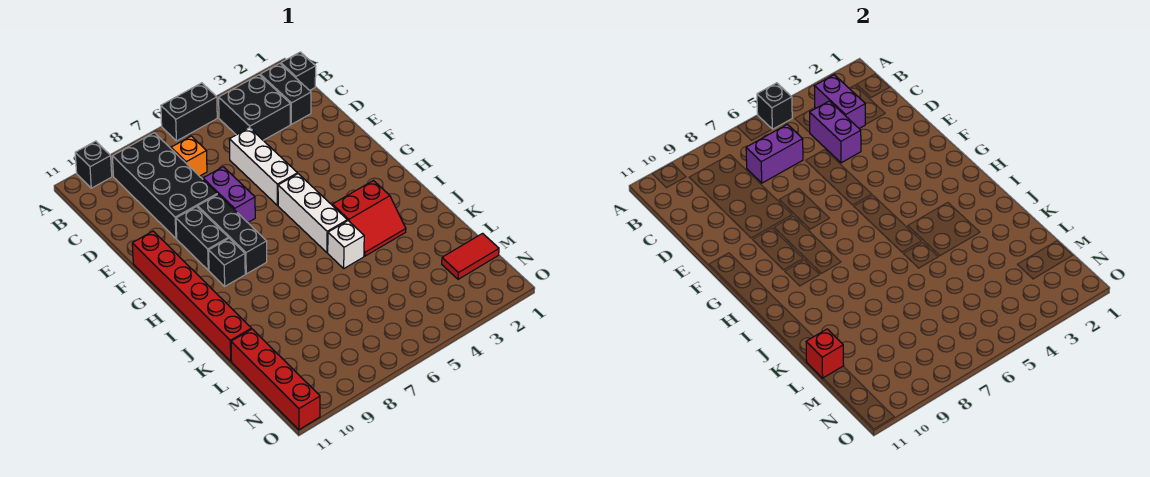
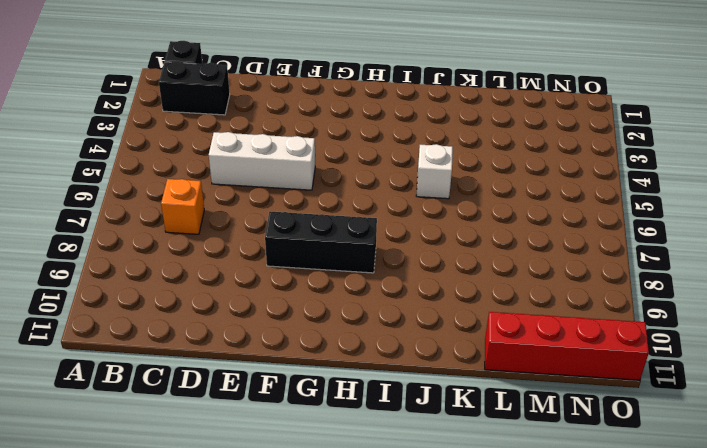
none -> black brick A5:A6 level 1
none -> black brick A10 level 1
none -> black brick B3:C4 level 1

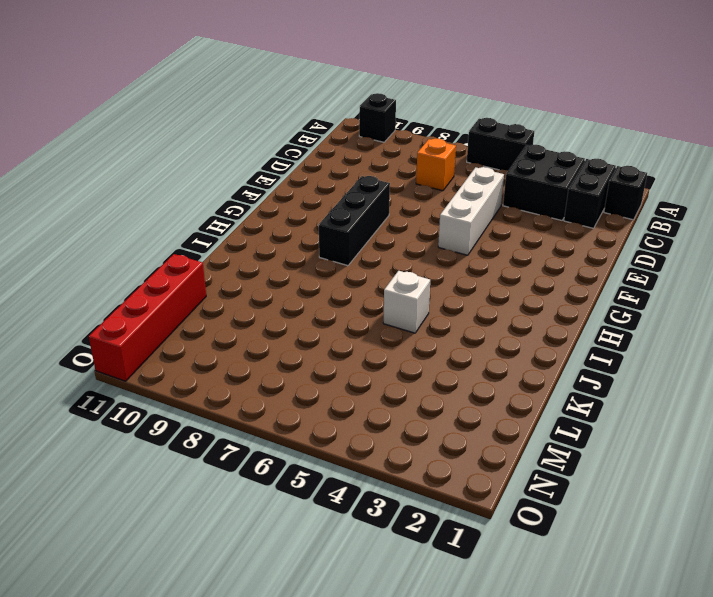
none -> black brick B8:E9 level 1
none -> purple brick E7:F7 level 1
none -> black brick F9:G9 level 1

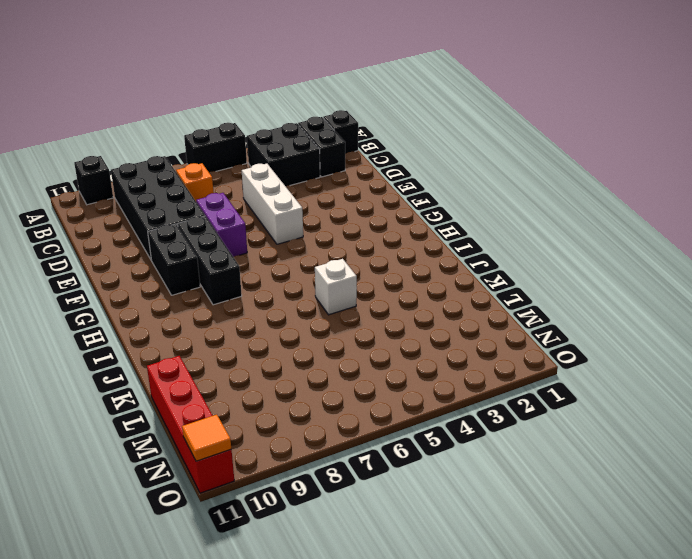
orange tile O11 level 2 -> none
none -> red brick F11:K11 level 1
none -> white brick G5:I5 level 1
none -> black brick H9 level 1

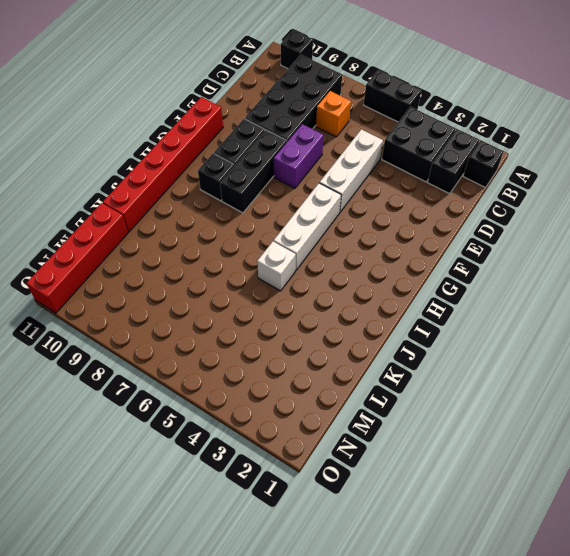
none -> red slope I3:J4 level 1 top I
none -> red tile M1:M2 level 1
none -> black brick A5 level 2

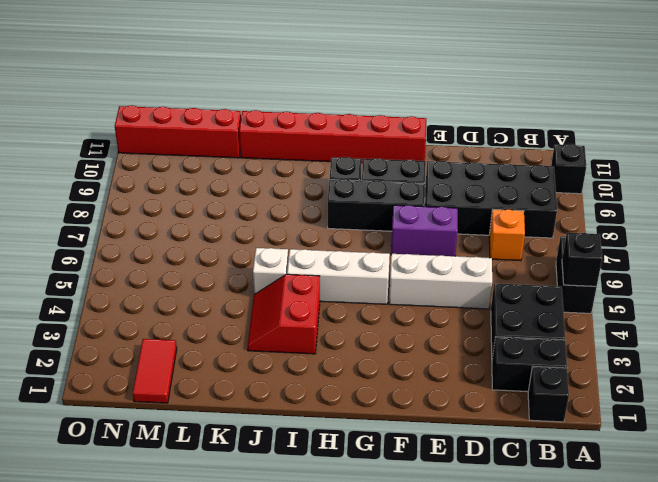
none -> purple brick B3:C3 level 2
none -> purple brick C4:D4 level 2
none -> purple brick C6:C7 level 2

